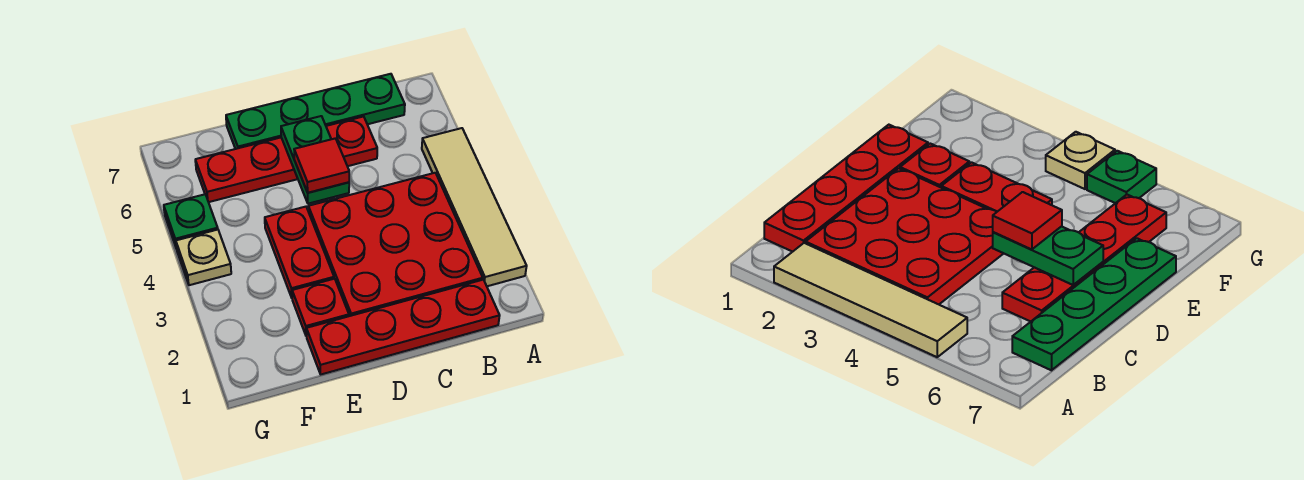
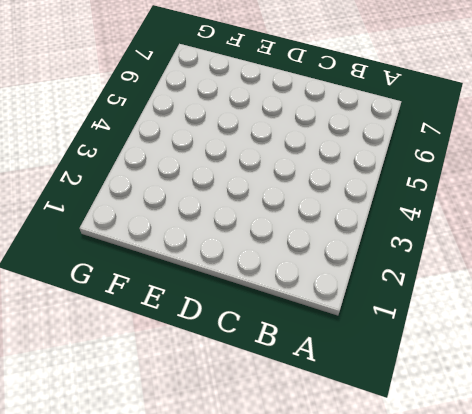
none -> tan tile A2:A5 level 1
none -> red plate B1:E1 level 1

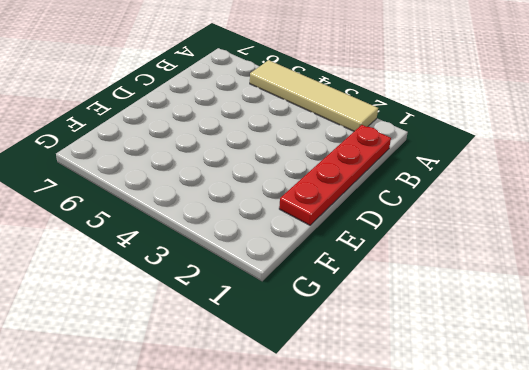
none -> red plate B2:D4 level 1
none -> green plate B7:E7 level 1

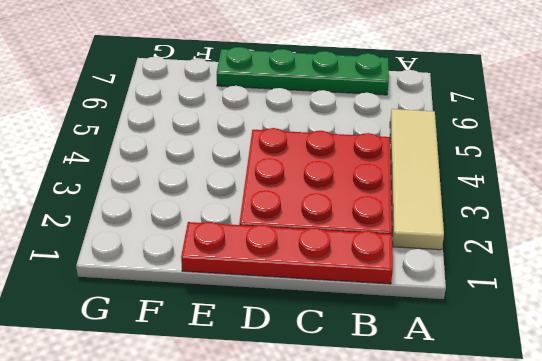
none -> red plate C6:F6 level 1
none -> red plate E2 level 1

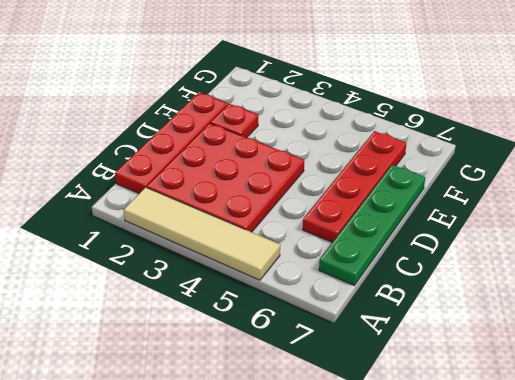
none -> red plate E3:E4 level 1
none -> tan plate G4 level 1

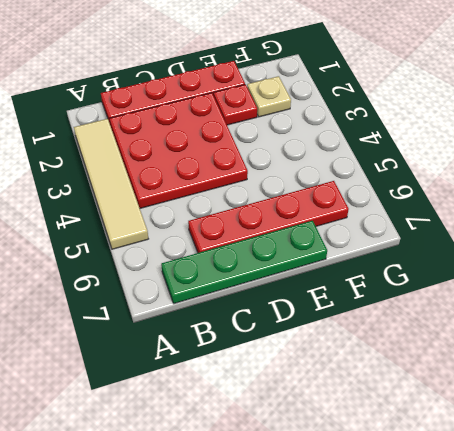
tan plate F2 level 1 -> tan plate G4 level 1
none -> red plate E3:E4 level 1
none -> green plate G5 level 1

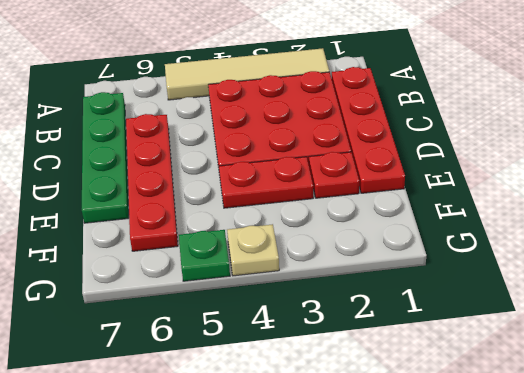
none -> green plate D5:D6 level 2
none -> red tile D5 level 3

